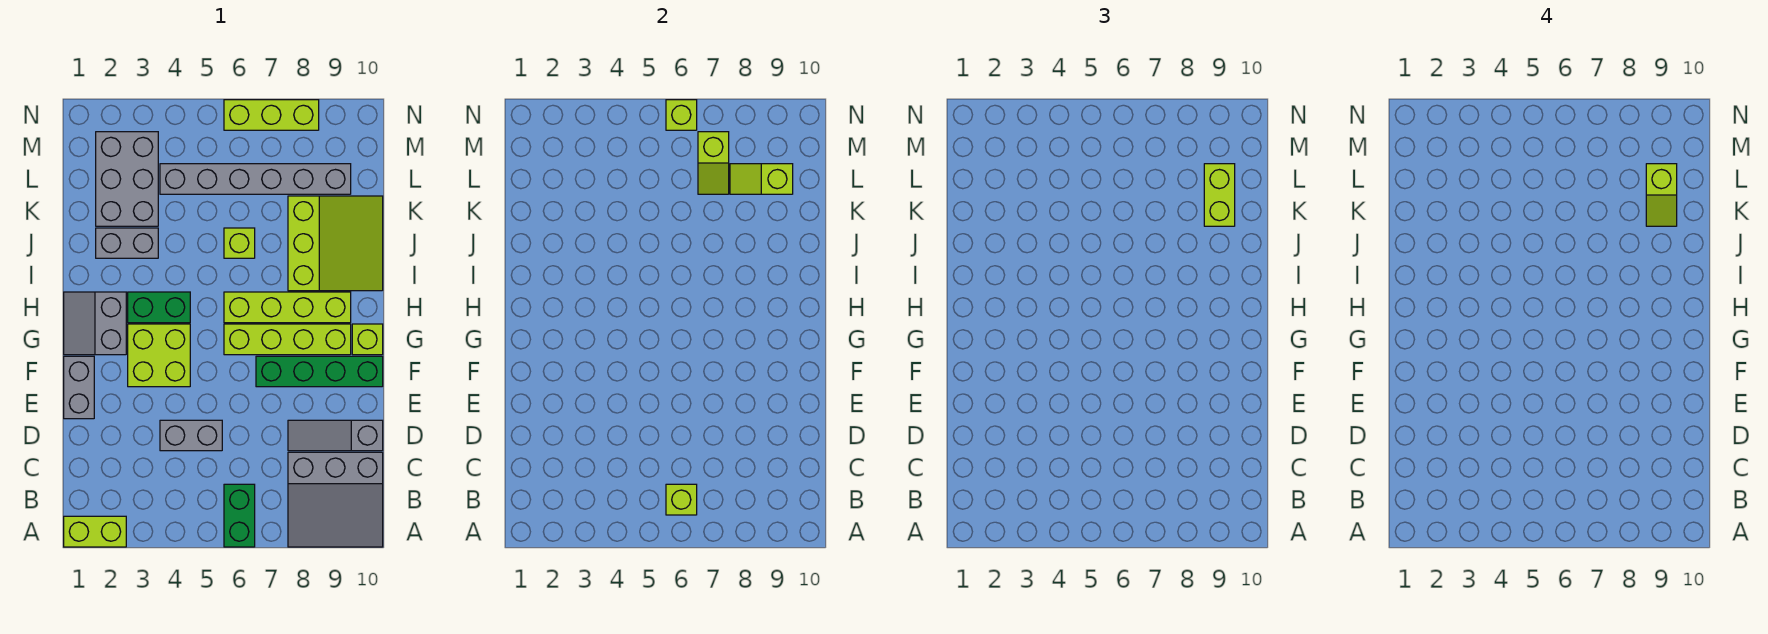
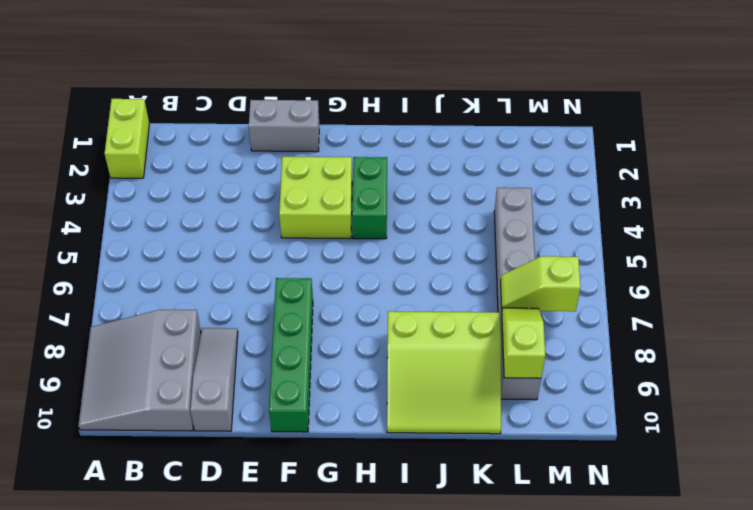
none -> green brick A6:B6 level 1
none -> grey brick D4:D5 level 1
none -> grey slope G1:H2 level 1 top 2

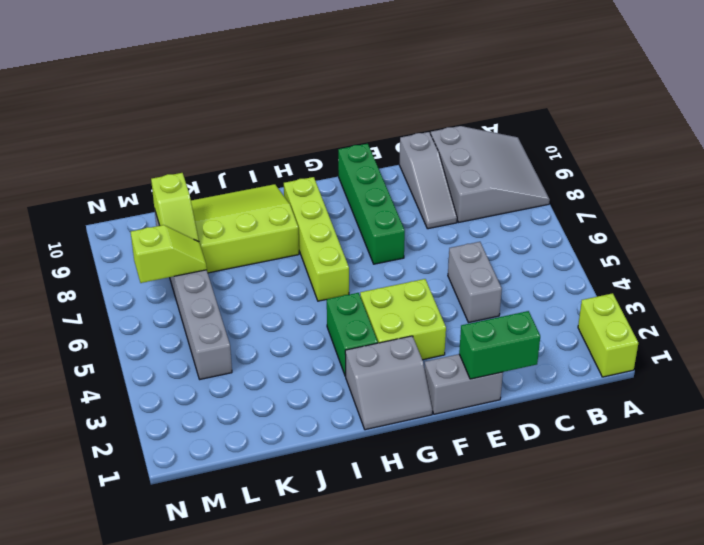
green brick D1:E1 level 2 -> green brick A6:B6 level 1
none -> lime brick G6:G9 level 1
none -> lime brick G10 level 1
none -> grey brick J2:J3 level 1

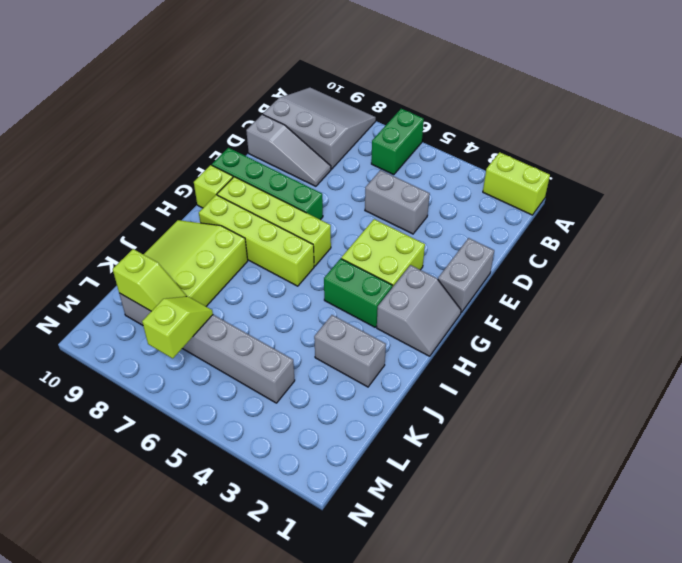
none -> lime brick J6 level 1
none -> grey brick K2:M3 level 1
none -> lime brick N6:N8 level 1

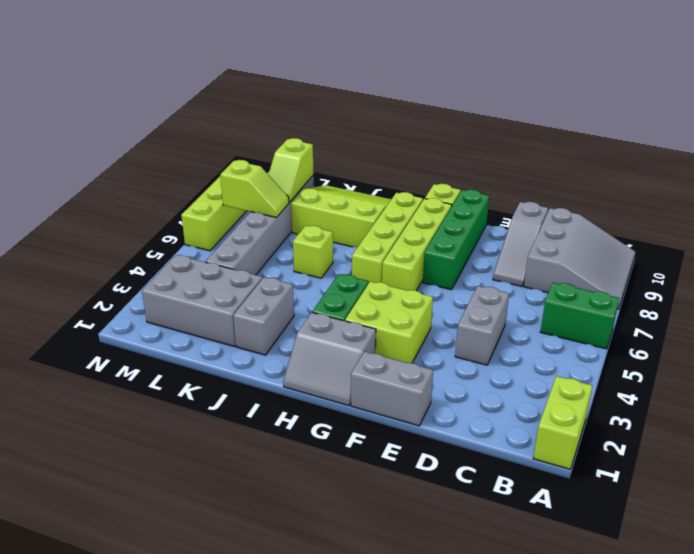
none -> lime brick B6 level 2
none -> lime brick N6 level 2
none -> lime brick K9:L9 level 3

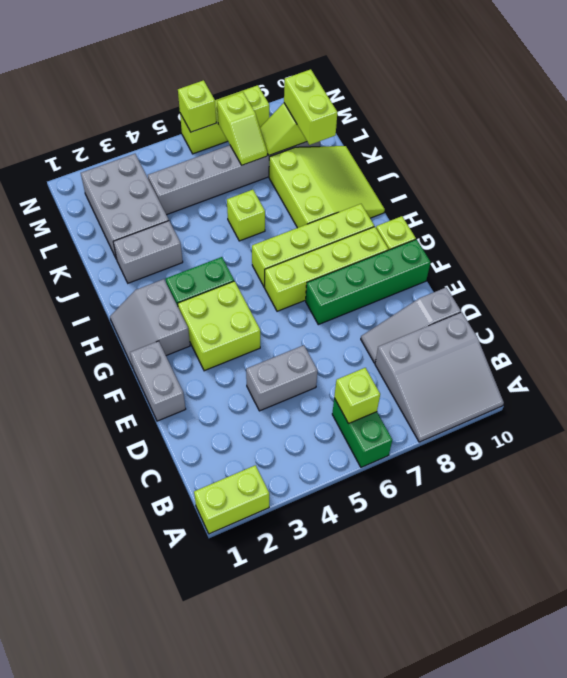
none -> lime slope K9:L9 level 4 top L

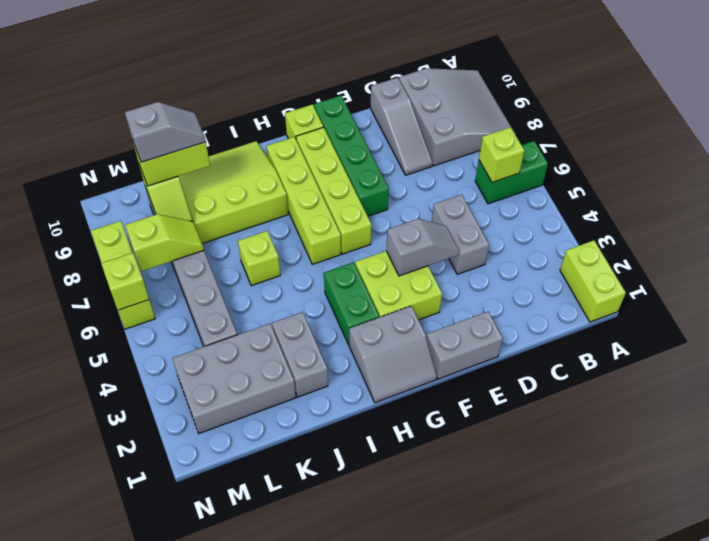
grey slope E4:F4 level 2 top F -> none
grey slope K9:L9 level 4 top L -> lime slope K9:L9 level 4 top L

